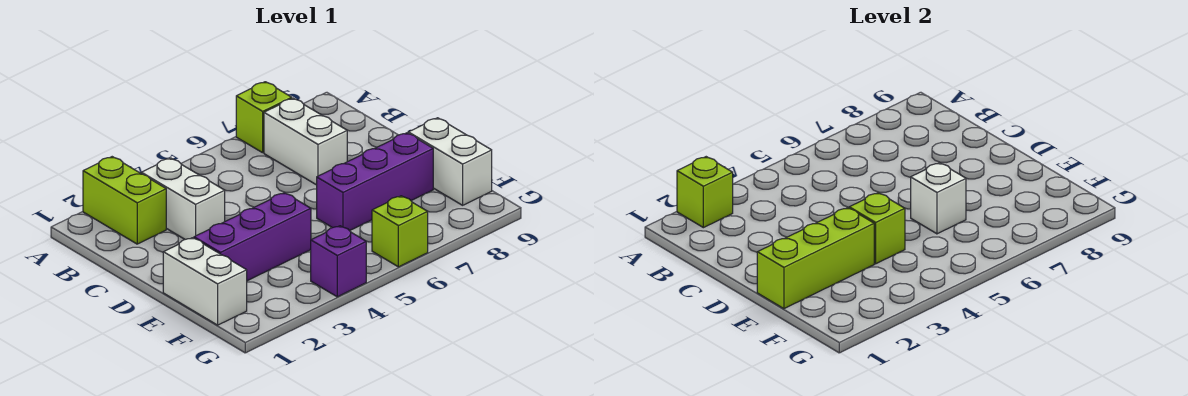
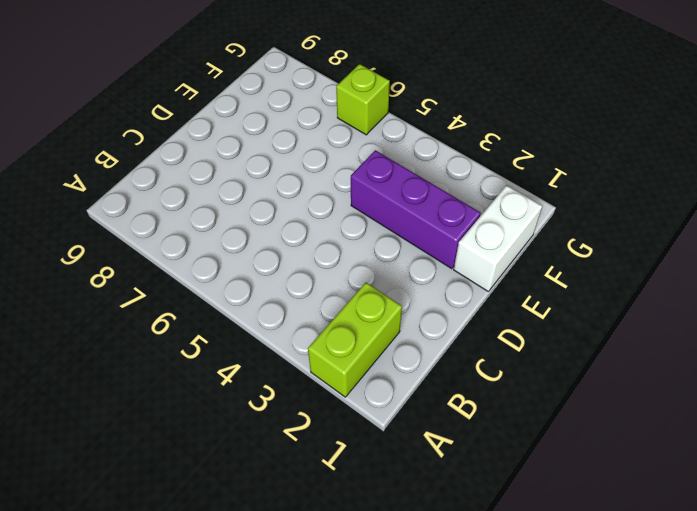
none -> lime brick A7 level 1
none -> white brick B3:C3 level 1
none -> white brick B7:C7 level 1

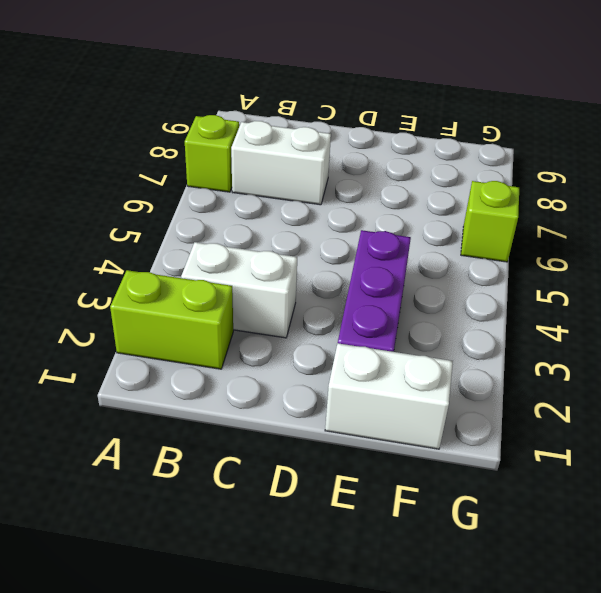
none -> purple brick E6:E8 level 1
none -> white brick E9:F9 level 1
none -> purple brick G4 level 1

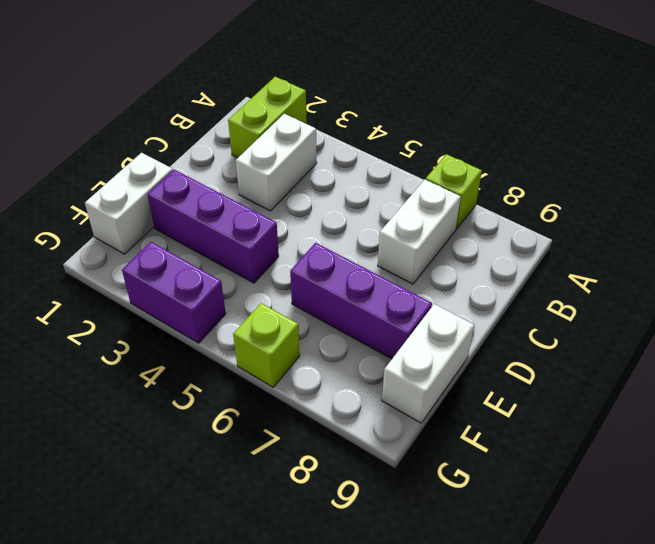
purple brick G3:G4 level 1 -> purple brick G4 level 1
none -> lime brick A2 level 2
none -> lime brick E1:E3 level 2
none -> lime brick E4 level 2

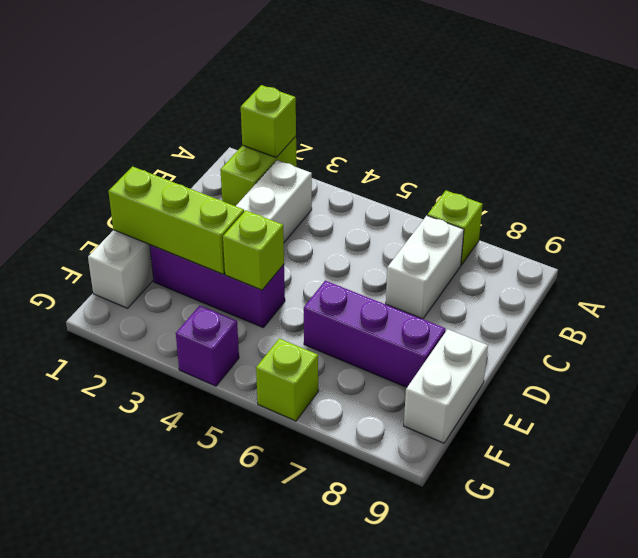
none -> white brick E6 level 2

